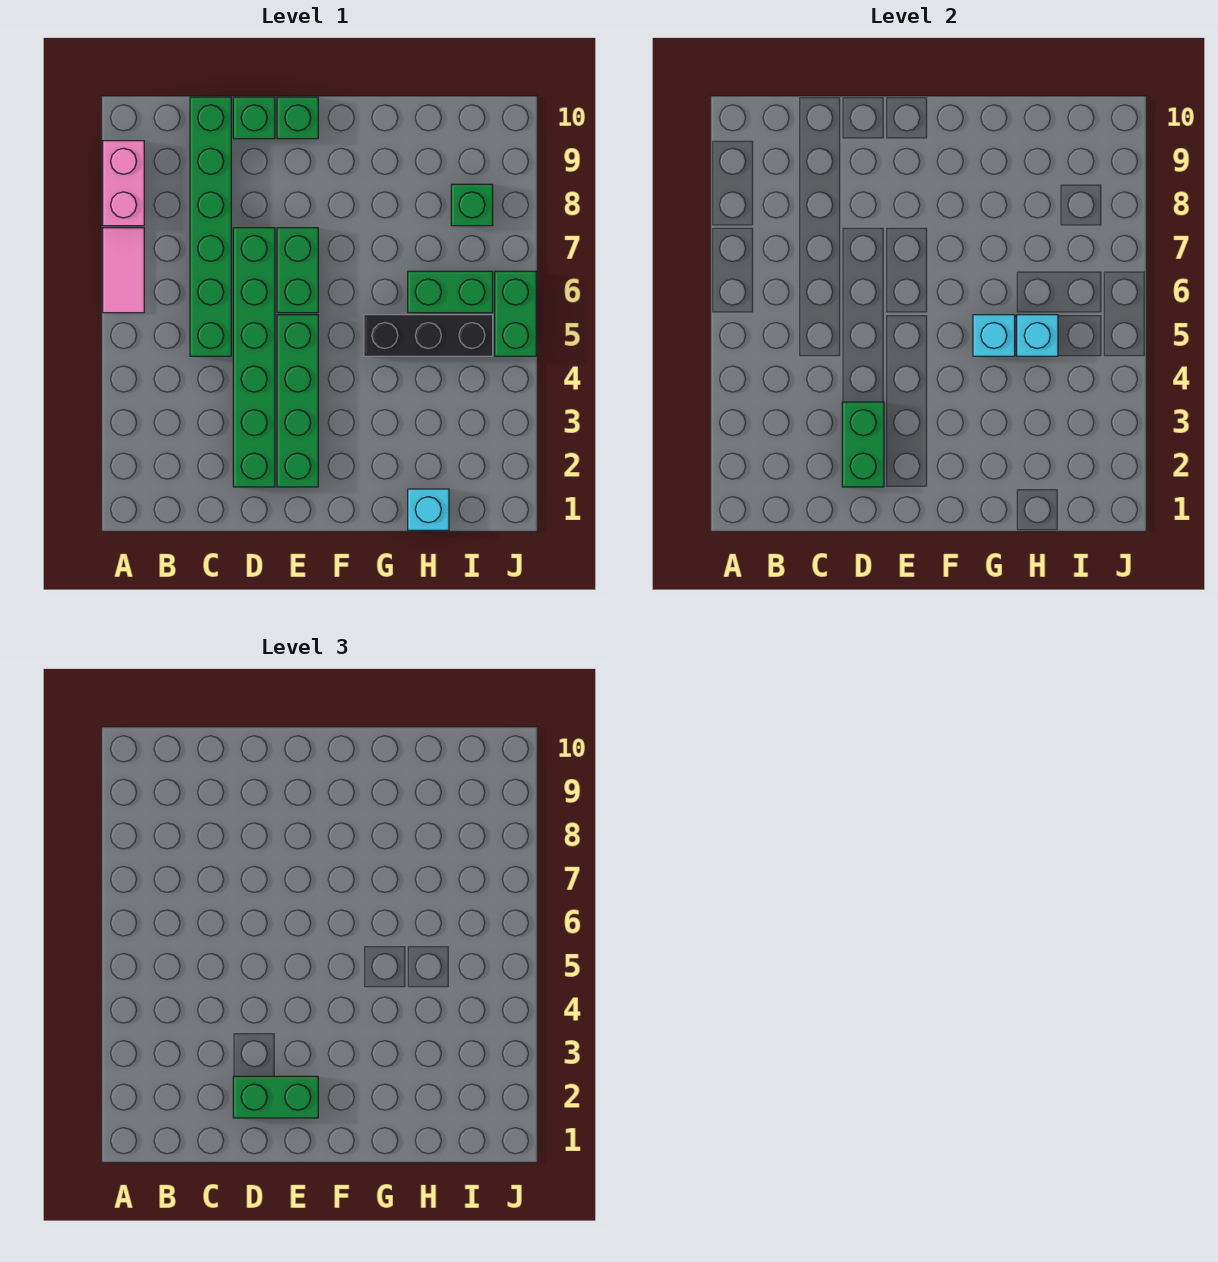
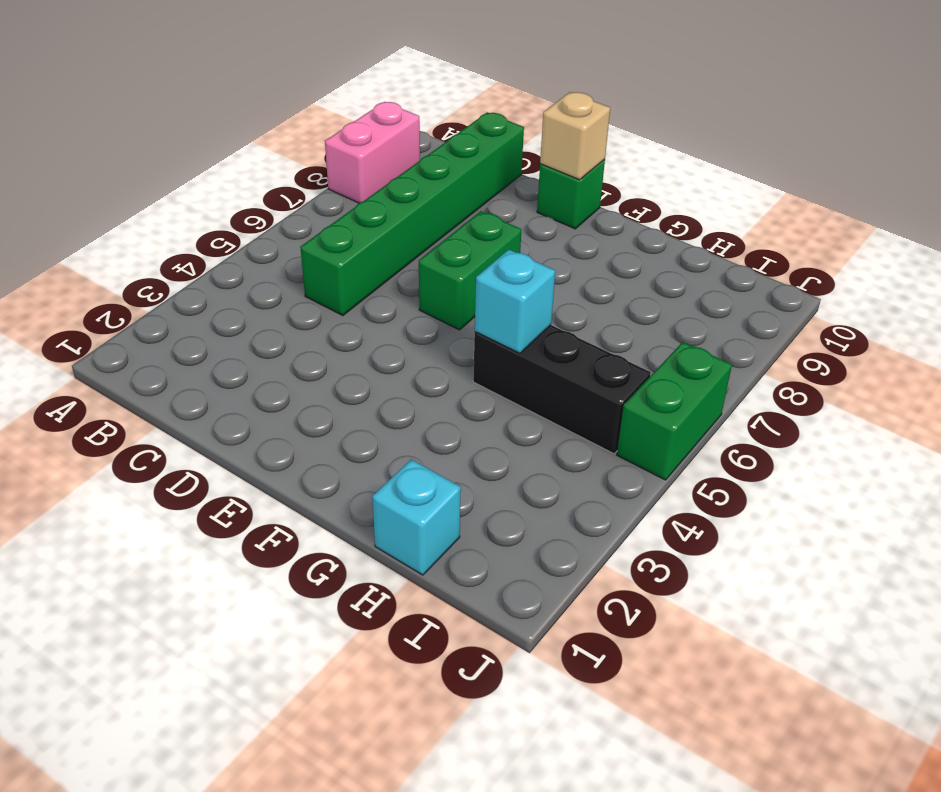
tan brick E10 level 2 -> none
none -> pink tile A6:A7 level 1
none -> green brick D2:D7 level 1
none -> green brick D10 level 1

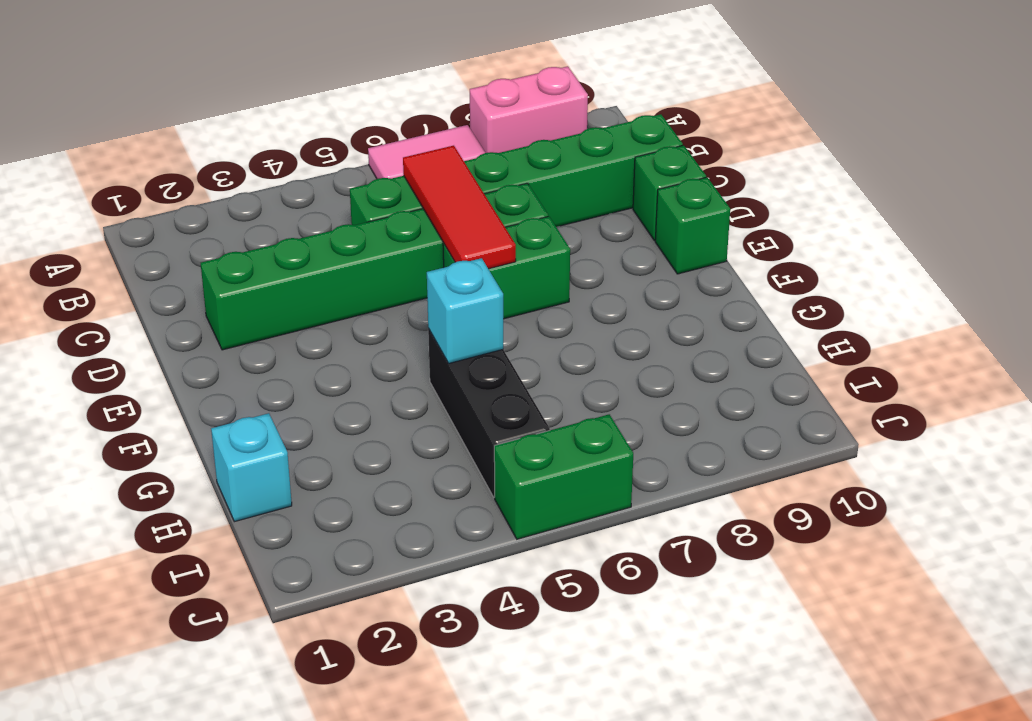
red tile C6:E6 level 2 -> none
none -> green brick E2:E5 level 1
none -> green brick H6:I6 level 1
none -> green brick I8 level 1

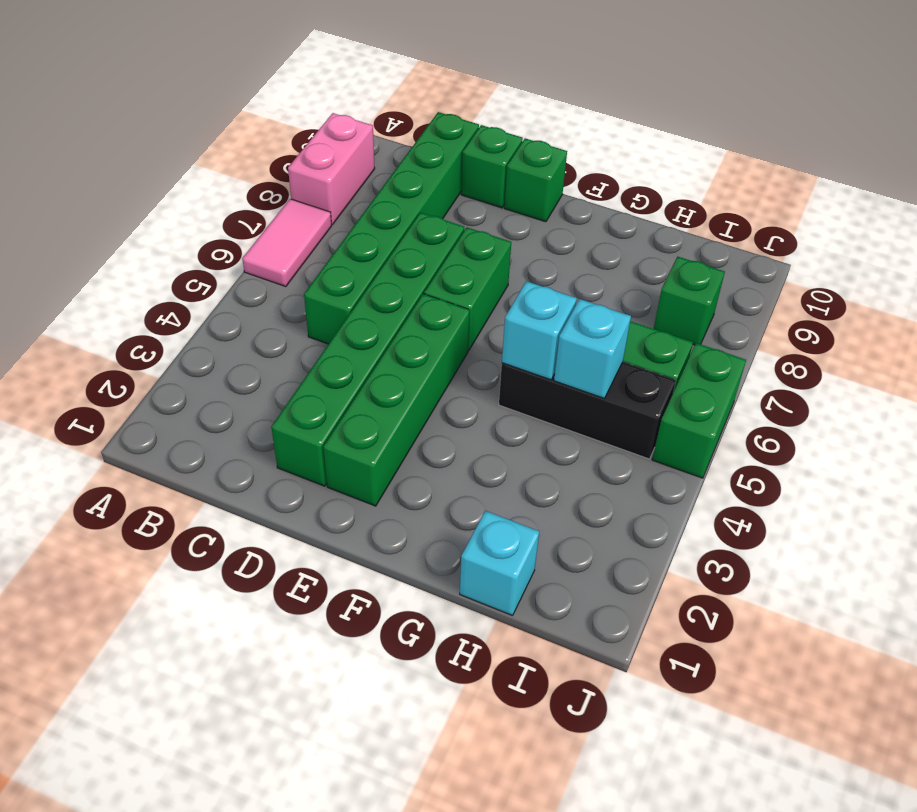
none -> green brick D2:D3 level 2
none -> green brick D2:E2 level 3

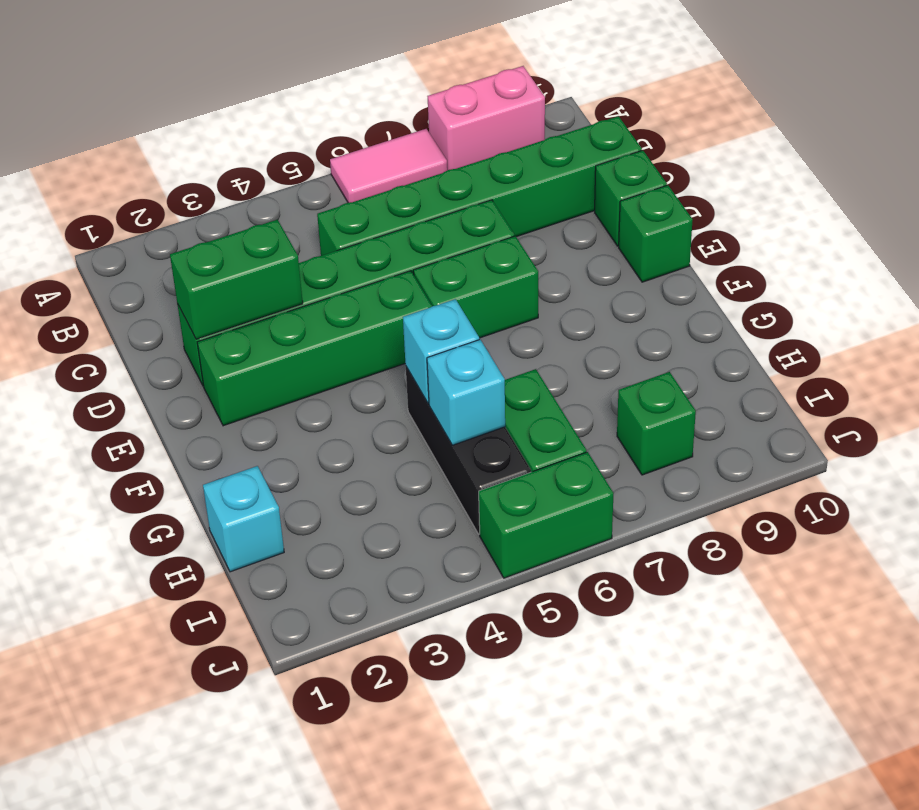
none -> green brick D2:E2 level 3

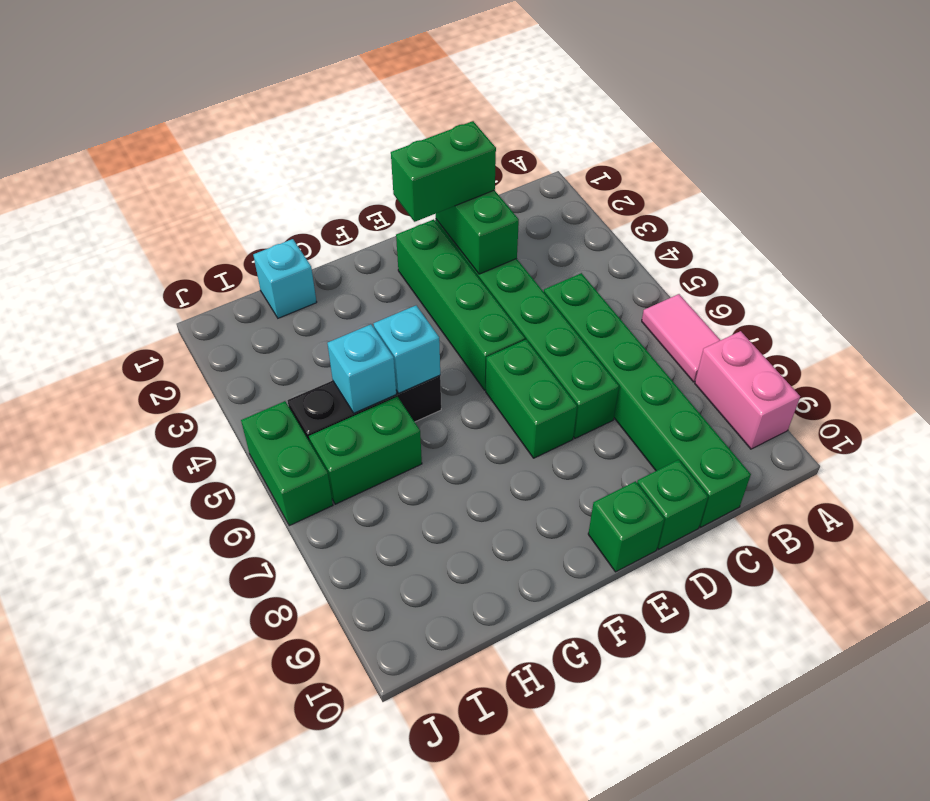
none -> green brick I8 level 1

